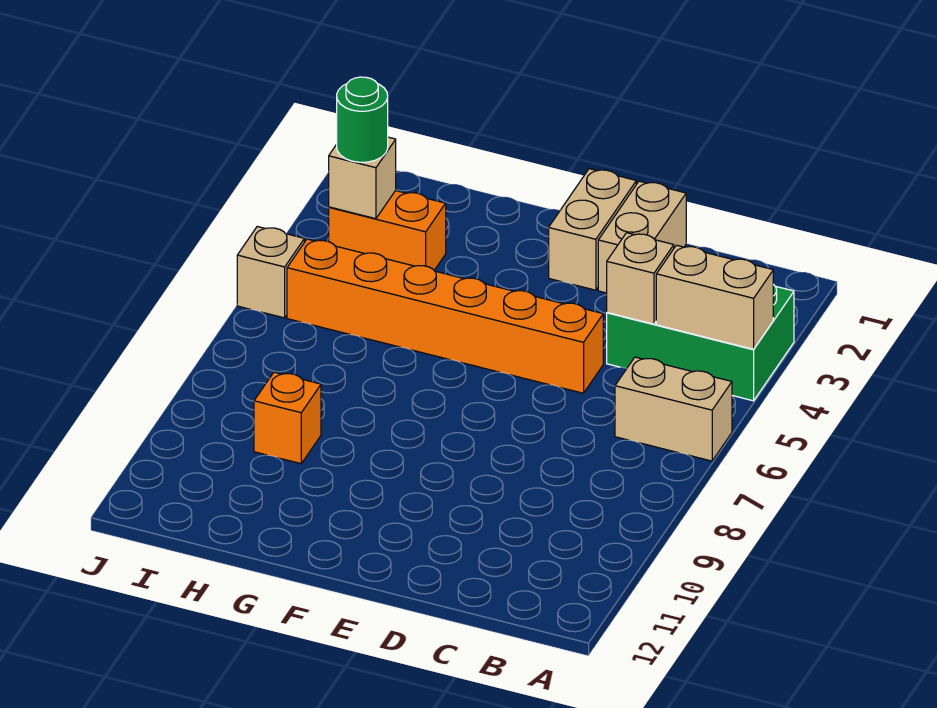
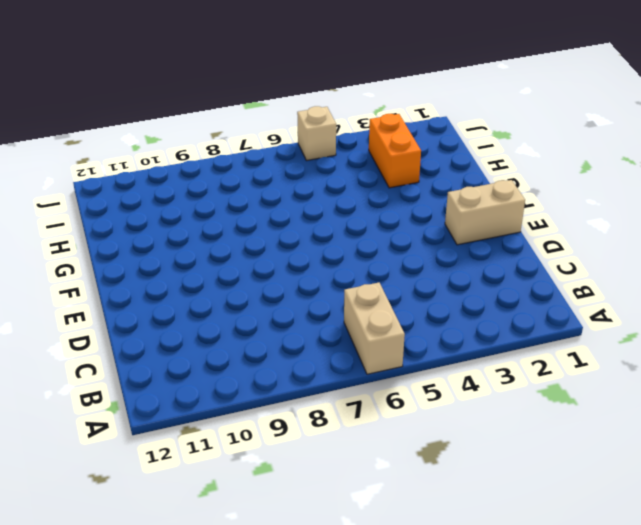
none -> green brick A3:C4 level 1
none -> tan brick D1:D2 level 1
none -> orange brick D5:I5 level 1

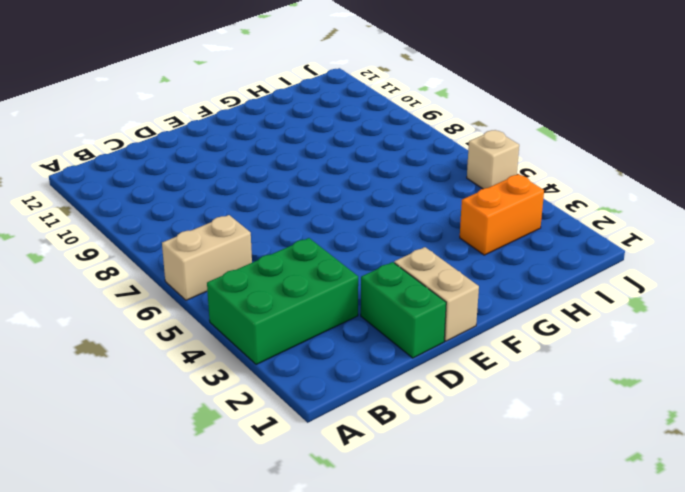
green brick D1:D2 level 1 -> tan brick D1:D2 level 1
none -> orange brick D5:I5 level 1
none -> orange brick H9 level 1
none -> tan brick A4:B4 level 2

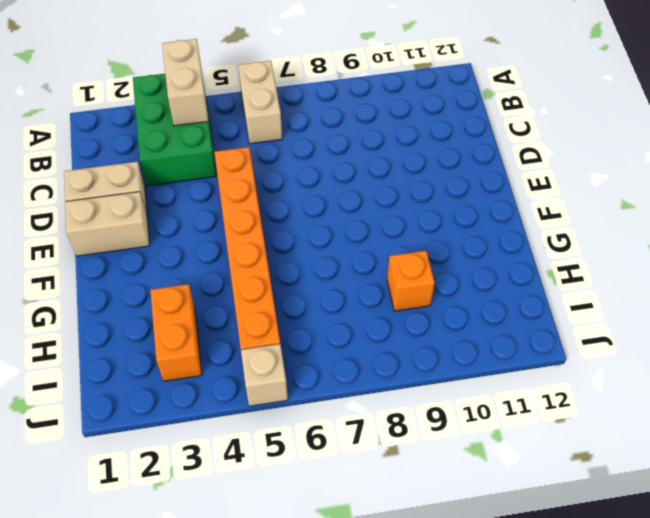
none -> tan brick C4 level 2
none -> tan brick I3 level 2
none -> green round brick I3 level 3

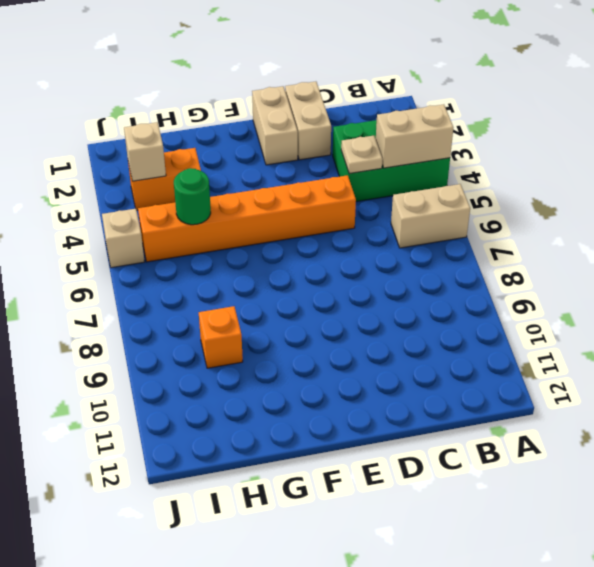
tan plate C4 level 2 -> tan brick C4 level 2
green round brick H5 level 2 -> green round brick I3 level 3

